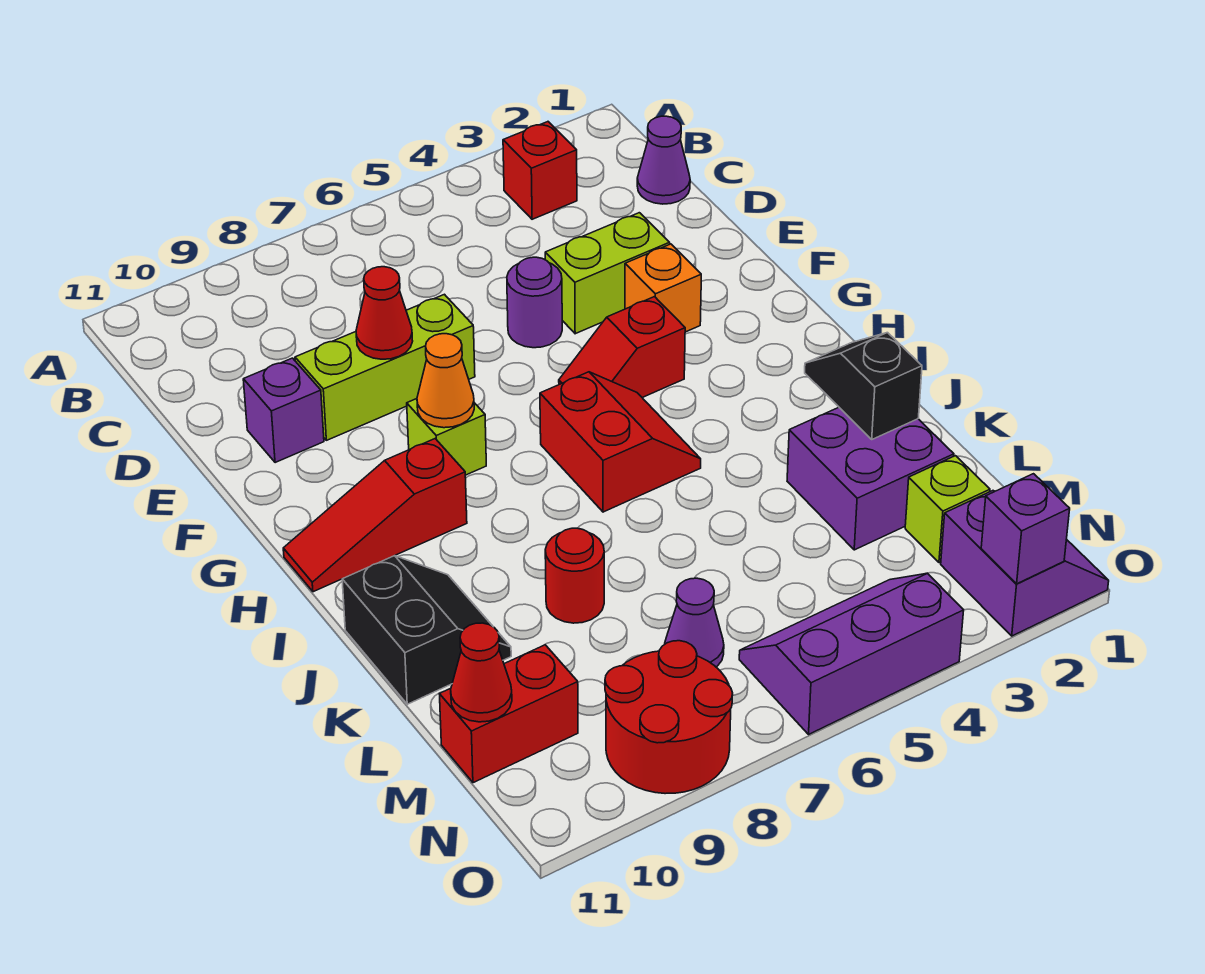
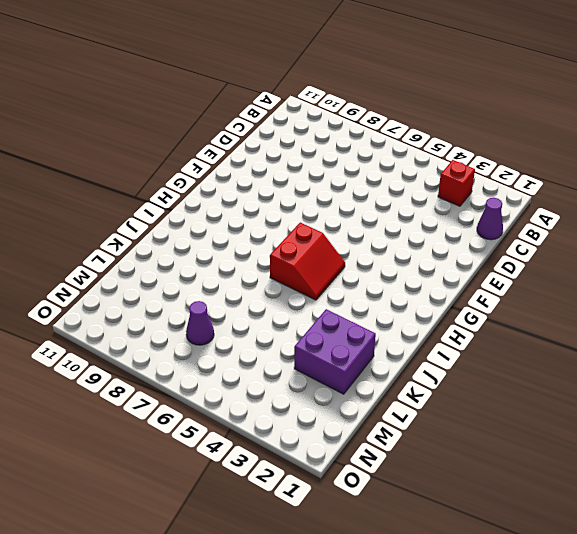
none -> lime brick E3:E4 level 1
none -> purple round brick E5 level 1
none -> lime brick E7:E9 level 1

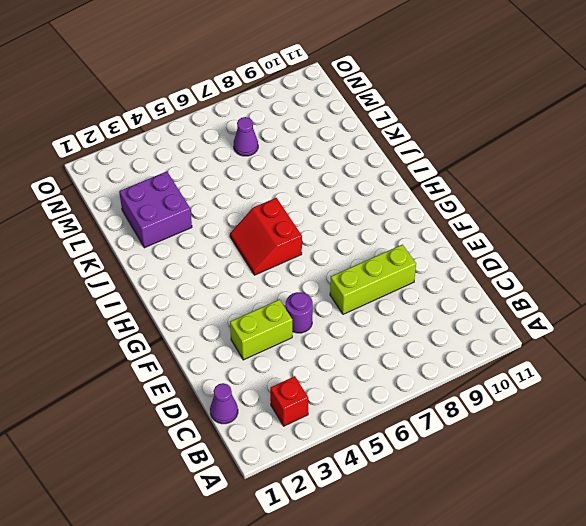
none -> purple brick E10 level 1
none -> orange brick F3 level 1
none -> red slope G4:G5 level 1 top 4

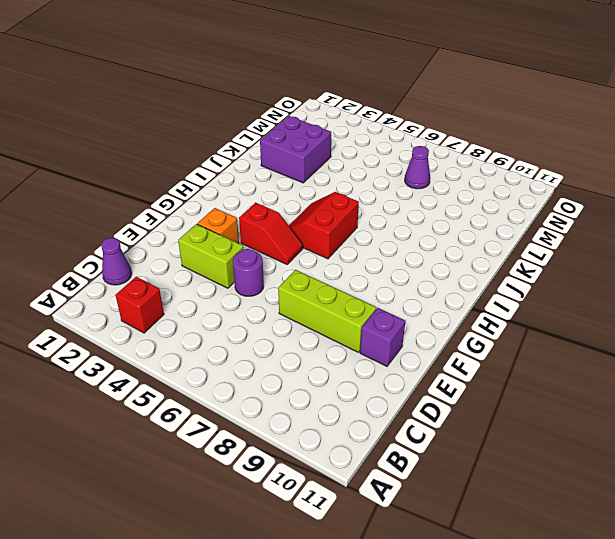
none -> lime brick G8 level 1
none -> red slope H9:H11 level 1 top 9
none -> black slope J10:K11 level 1 top 11

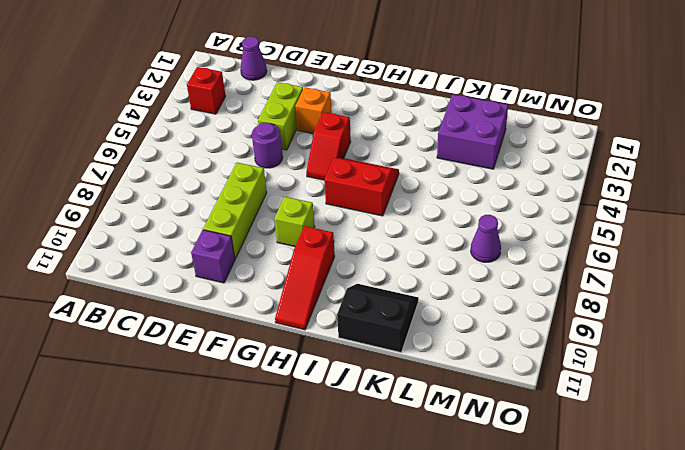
none -> red round brick K8 level 1
none -> lime brick M2 level 1
none -> red brick M10:M11 level 1

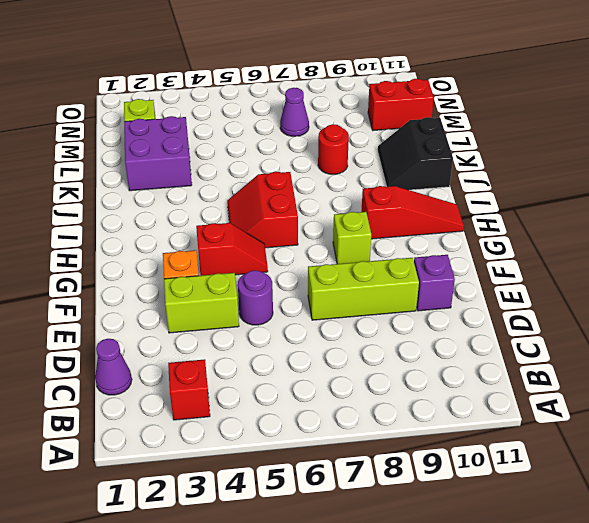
none -> purple slope N1:O2 level 1 top 2
none -> purple slope N4:O6 level 1 top O
none -> red round brick N8:O9 level 1

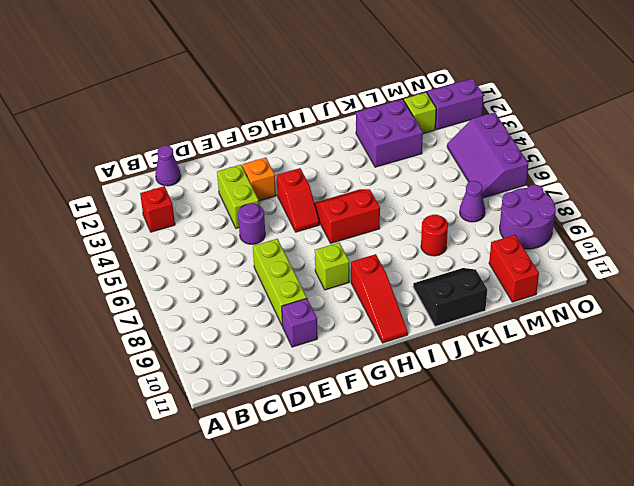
purple round brick N8:O9 level 1 -> red round brick N8:O9 level 1
none -> red cone E8 level 2
none -> orange cone G8 level 2
none -> black slope J2:K2 level 2 top K

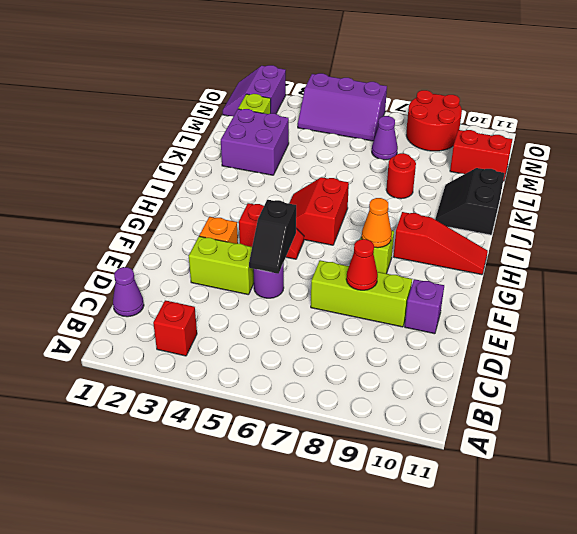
black slope E5:F5 level 2 top F -> black slope J2:K2 level 2 top K
none -> red cone M11 level 2
none -> purple brick O2 level 2

